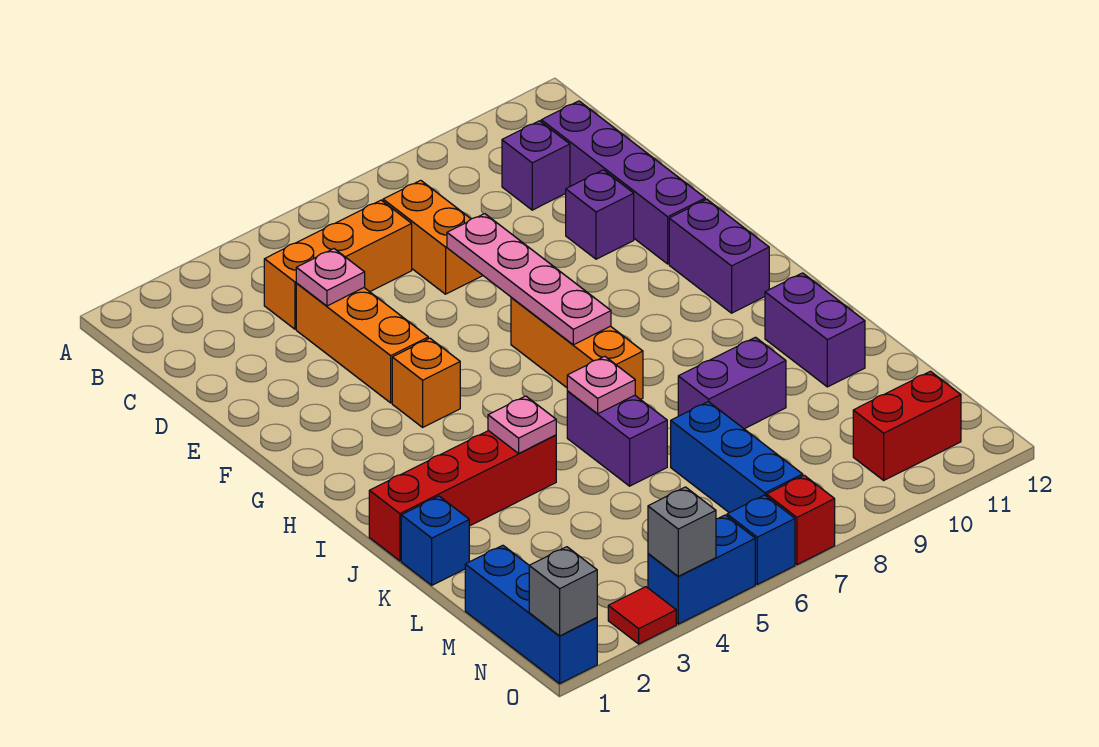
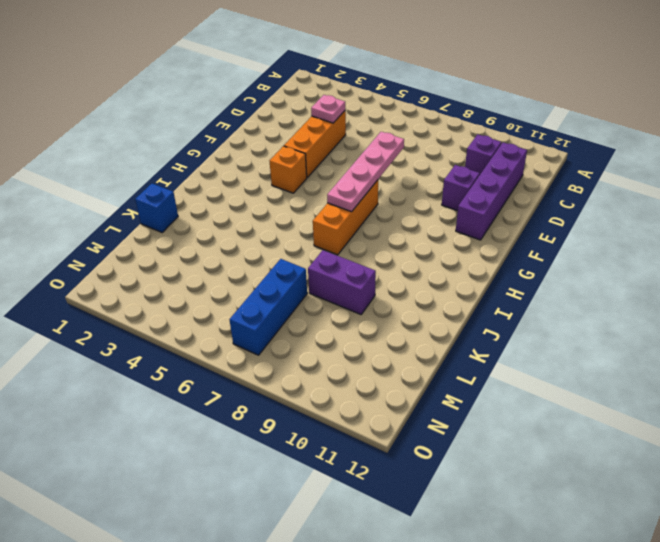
none -> orange brick C4:C6 level 1
none -> orange brick C7:D7 level 1
none -> purple brick G11:H11 level 1

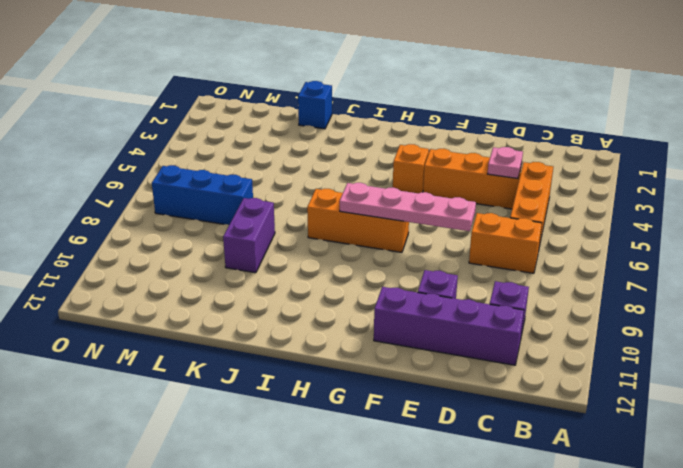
none -> purple brick G11:H11 level 1
none -> red brick J1:J4 level 1
none -> purple brick J6:K6 level 1

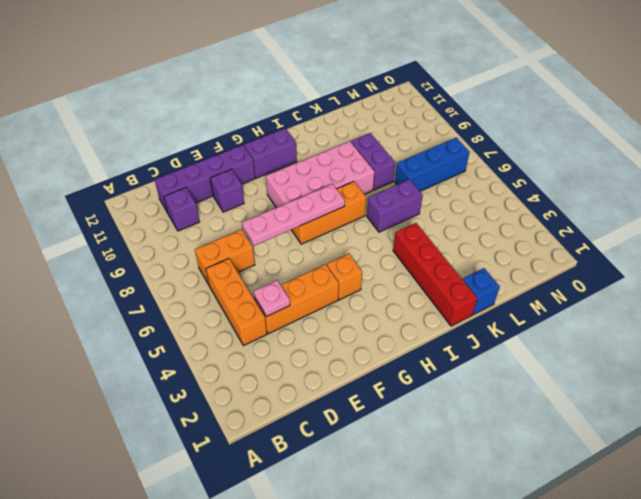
pink brick G8:J9 level 1 -> none
none -> purple brick J11:K11 level 1
none -> blue brick M1:O1 level 1
none -> red brick N10:N11 level 1

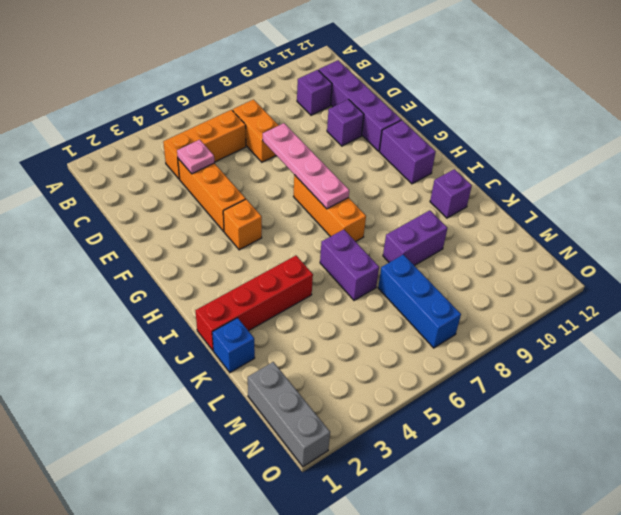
purple brick J11 level 1 -> purple brick J11:K11 level 1
grey brick M1:O1 level 1 -> blue brick M1:O1 level 1
none -> red brick N10:N11 level 1
none -> red tile O3 level 1
none -> blue brick O4:O5 level 1

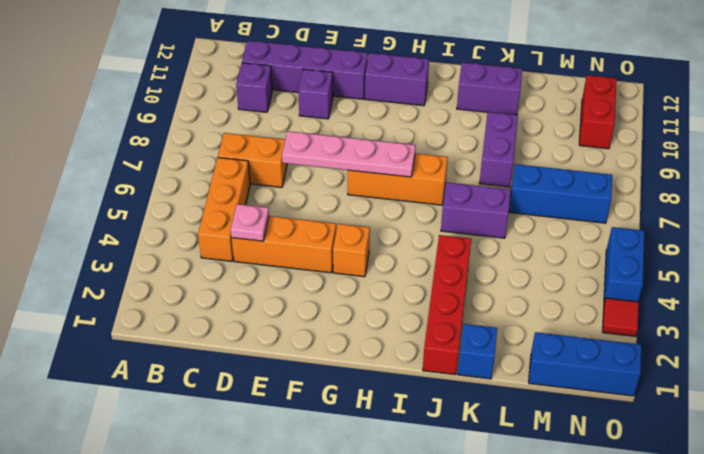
none -> blue brick O6 level 1
none -> red brick O7 level 1
none -> pink plate J4 level 2

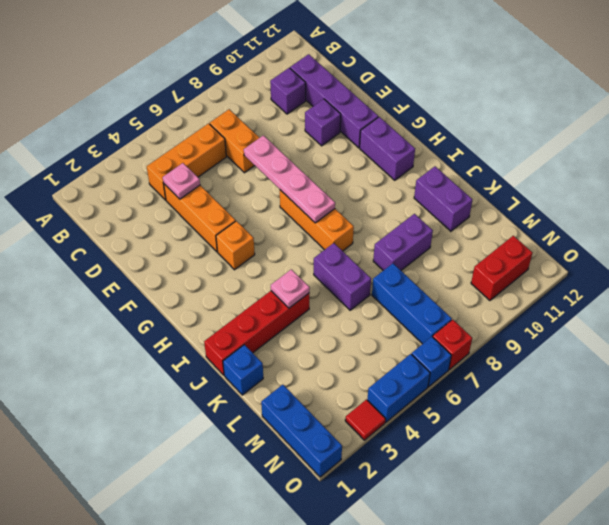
none -> pink plate J6 level 2
none -> grey brick O1 level 2
none -> grey brick O4 level 2

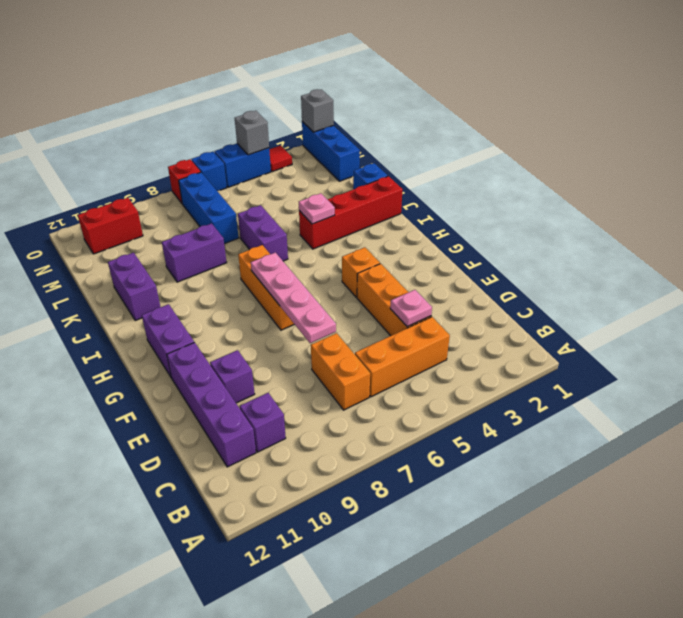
none -> pink plate J6 level 2

